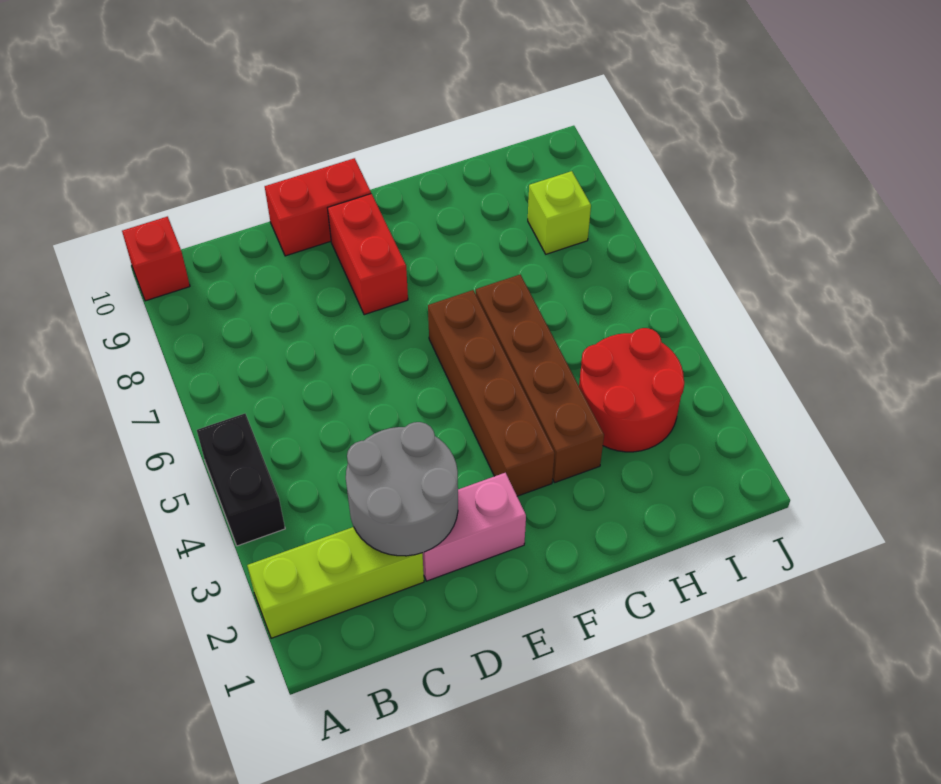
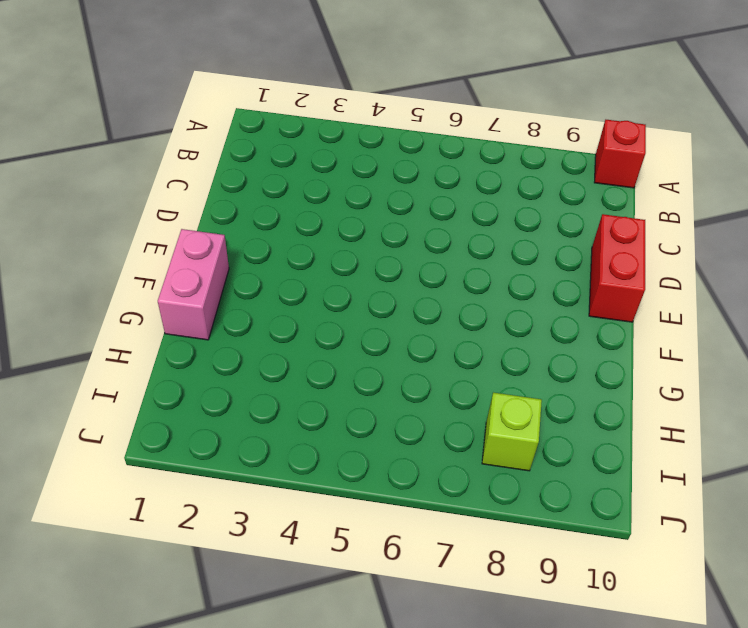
pink brick F1:G1 level 1 -> pink brick D2:E2 level 1
none -> lime brick A2:C2 level 1
none -> black brick A4:A5 level 1

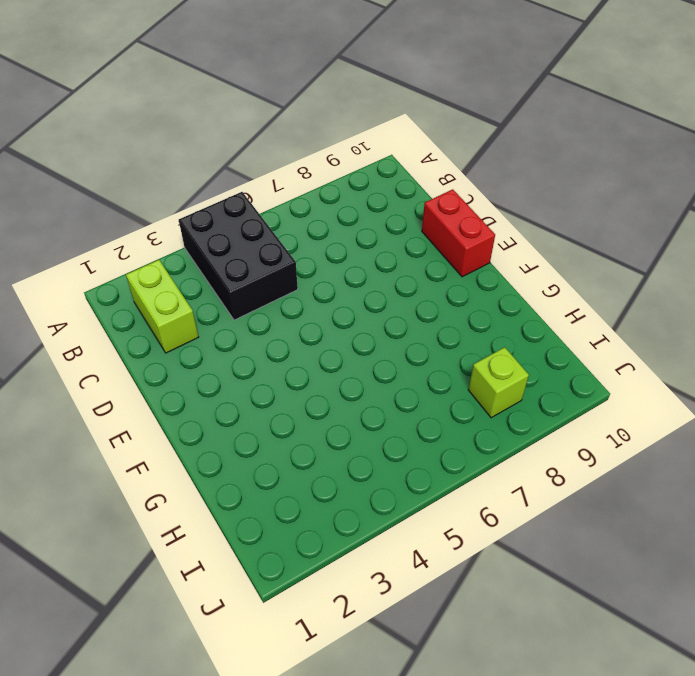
black brick A4:C5 level 1 -> black brick A4:A5 level 1
lime brick B2:C2 level 1 -> lime brick A2:C2 level 1
none -> red brick A10 level 1
none -> pink brick D2:E2 level 1

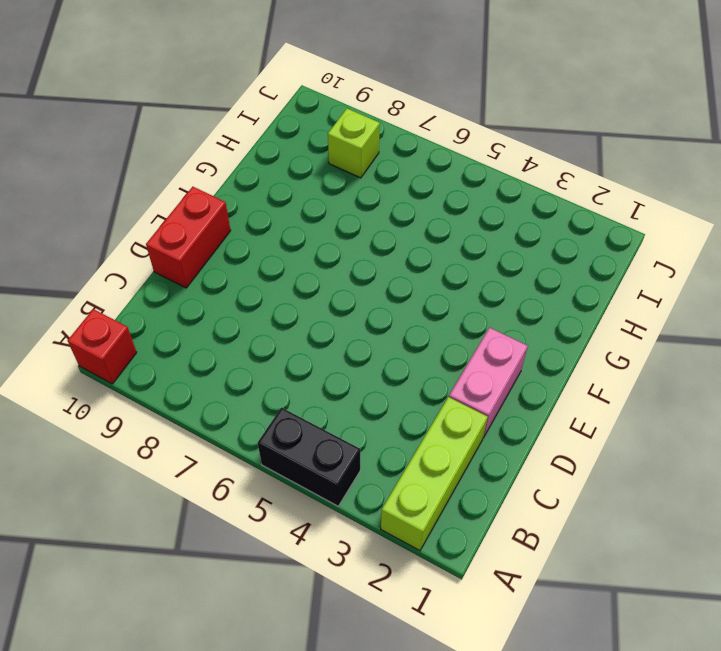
none -> red brick E8:E9 level 1
none -> brown brick F3:F6 level 1

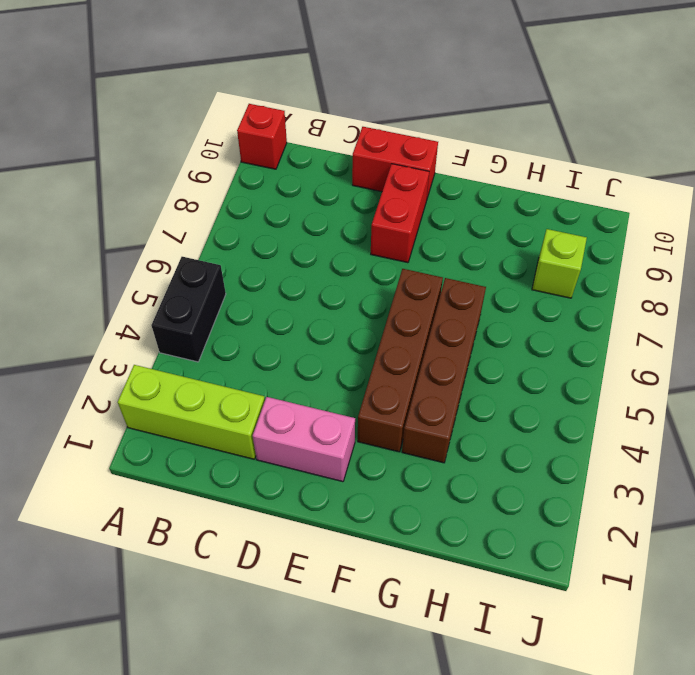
none -> red round brick H3:I4 level 1
none -> grey round brick C2:D3 level 2

